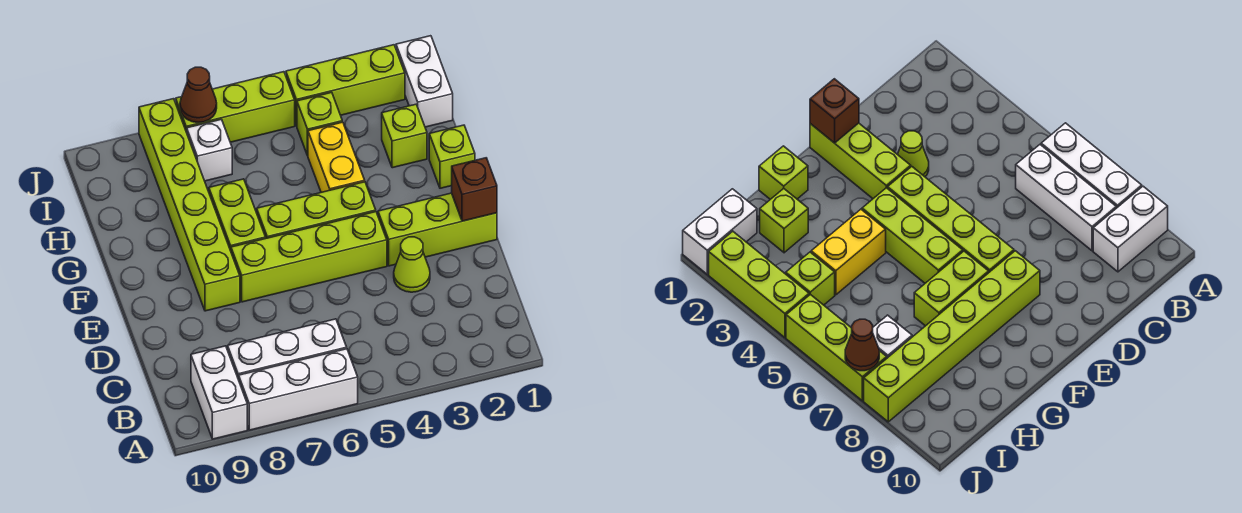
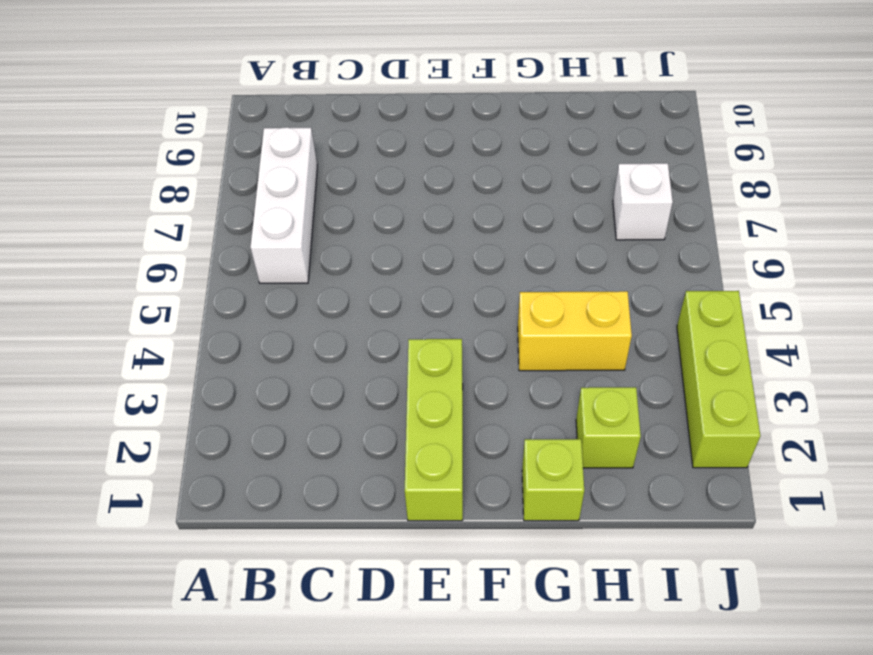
none -> white brick A6:A8 level 1
none -> white brick A9:B9 level 1
none -> lime cone D3 level 1

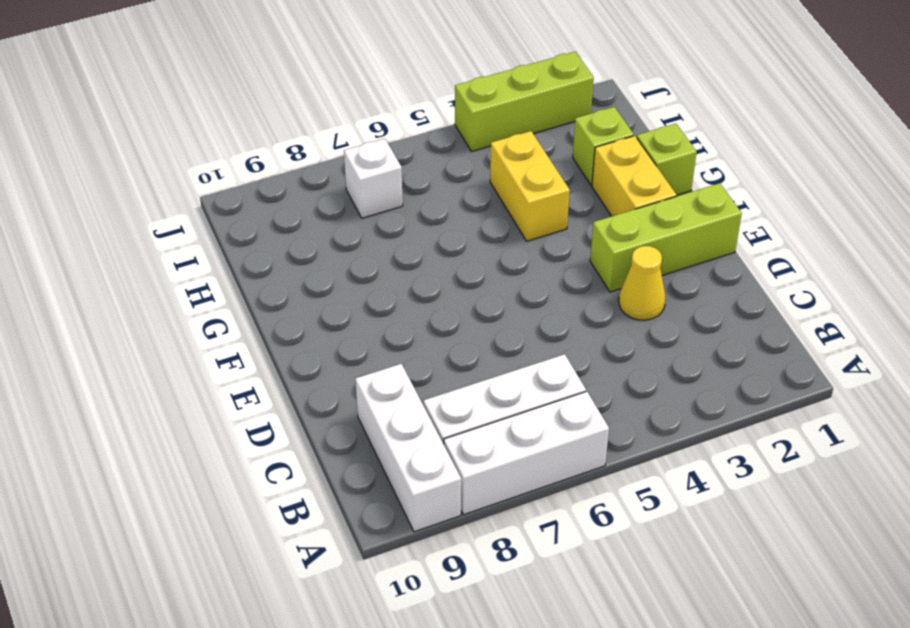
white brick A9:C9 level 1 -> white brick A9:B9 level 1
yellow cone D3 level 1 -> lime cone D3 level 1
yellow brick F2:G2 level 1 -> none
none -> lime brick E4:E7 level 1
none -> lime brick E8:J8 level 1
none -> lime brick F4:F6 level 1

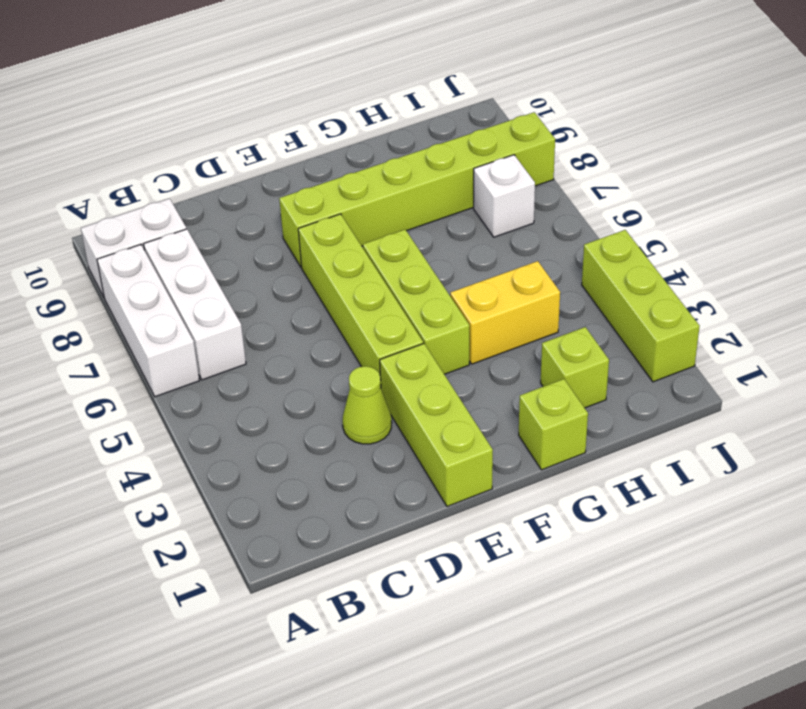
none -> lime brick F7:G7 level 1
none -> white brick I1:J1 level 1
none -> lime brick I4 level 1

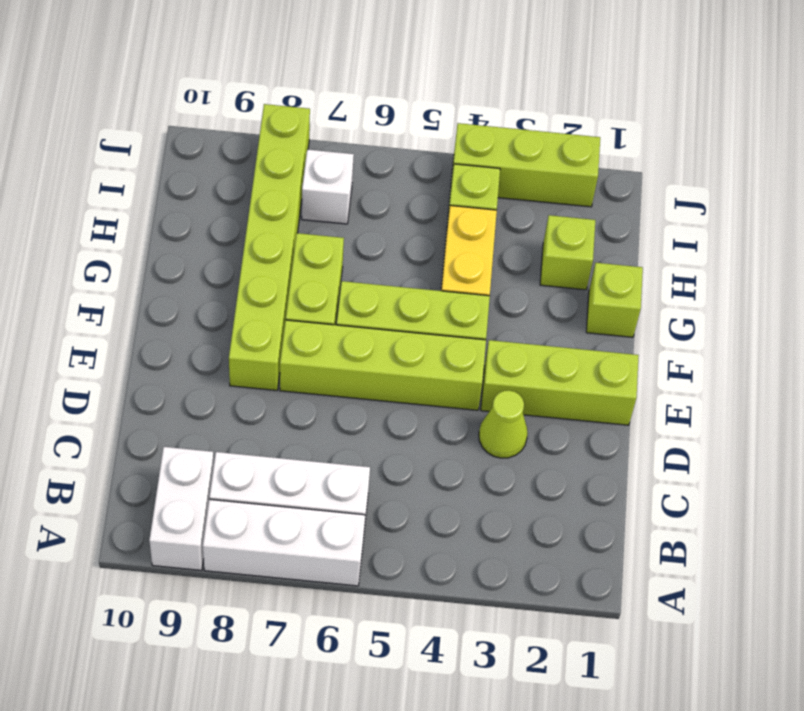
none -> white brick I1:J1 level 1
none -> lime brick J5:J7 level 1
none -> brown brick E1 level 2

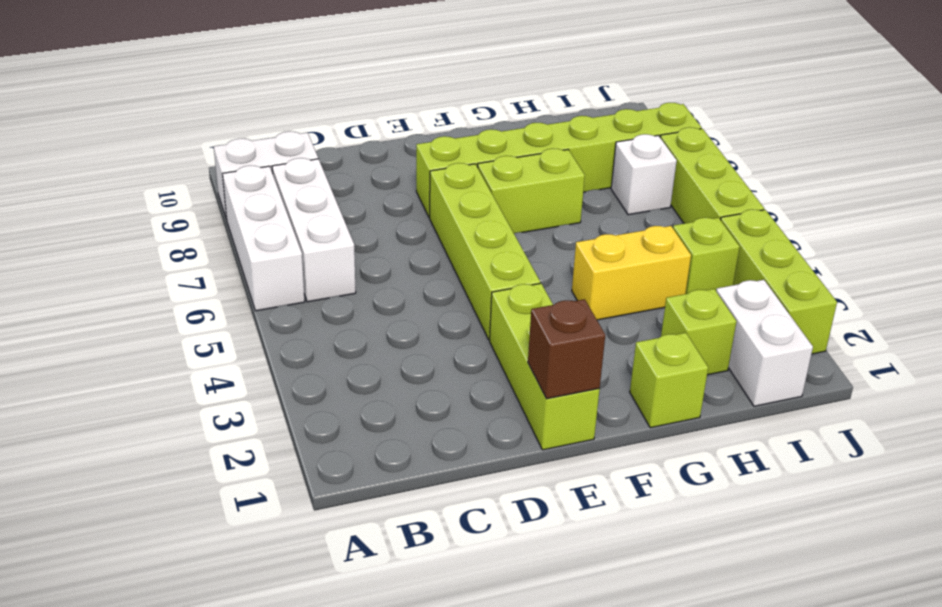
white brick I1:I2 level 1 -> white brick I1:J1 level 1
none -> lime cone D3 level 1
none -> lime brick F4:F6 level 1
none -> brown cone J7 level 2

